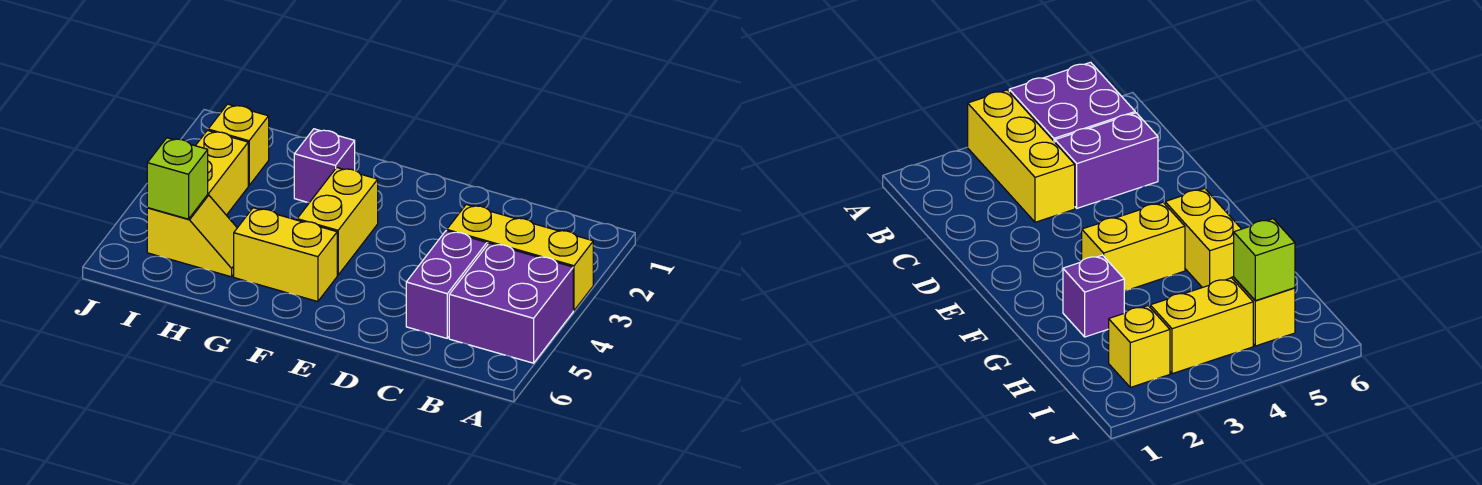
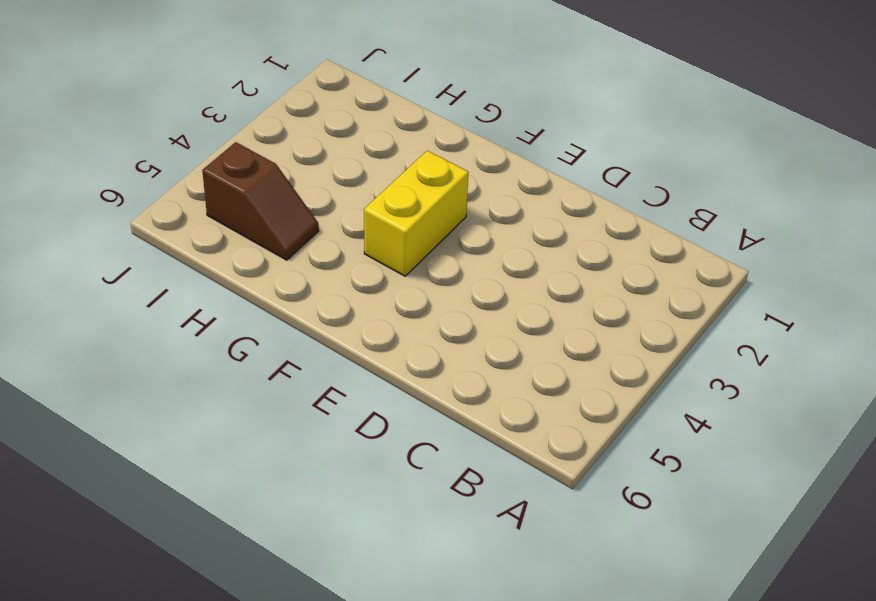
brown slope H5:I5 level 1 top I -> yellow slope H5:I5 level 1 top I
none -> yellow brick A3:C3 level 1
none -> purple brick A4:B5 level 1

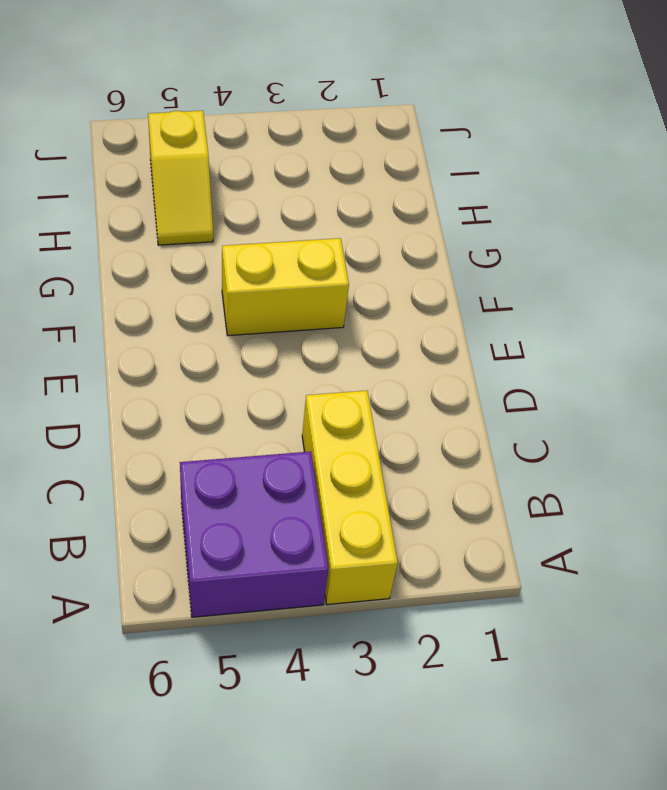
none -> purple brick C4:C5 level 1
none -> yellow brick F5:G5 level 1

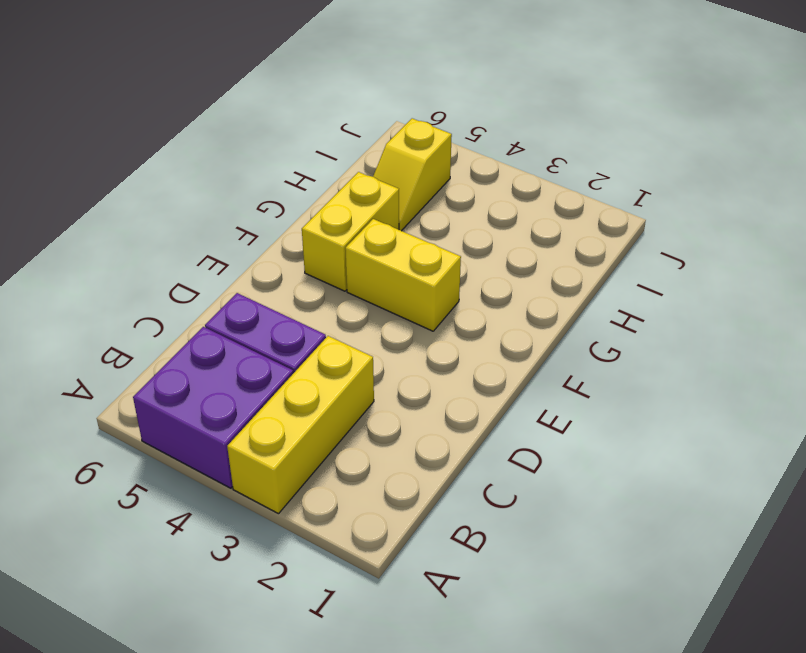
none -> purple brick G2 level 1
none -> yellow brick I2 level 1

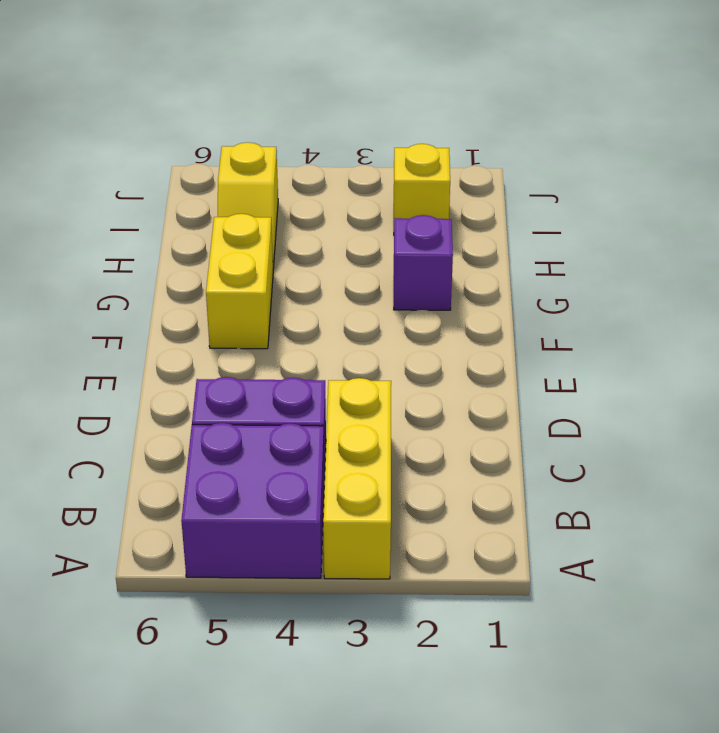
none -> yellow brick F3:F4 level 1
none -> yellow brick I3:I4 level 1

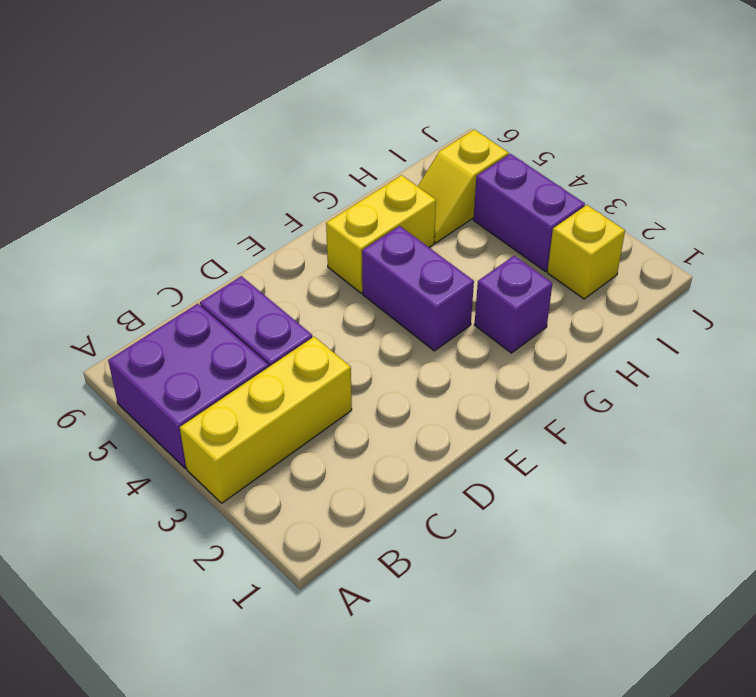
purple brick F3:F4 level 1 -> yellow brick F3:F4 level 1
purple brick I3:I4 level 1 -> yellow brick I3:I4 level 1
none -> lime brick I5 level 2

